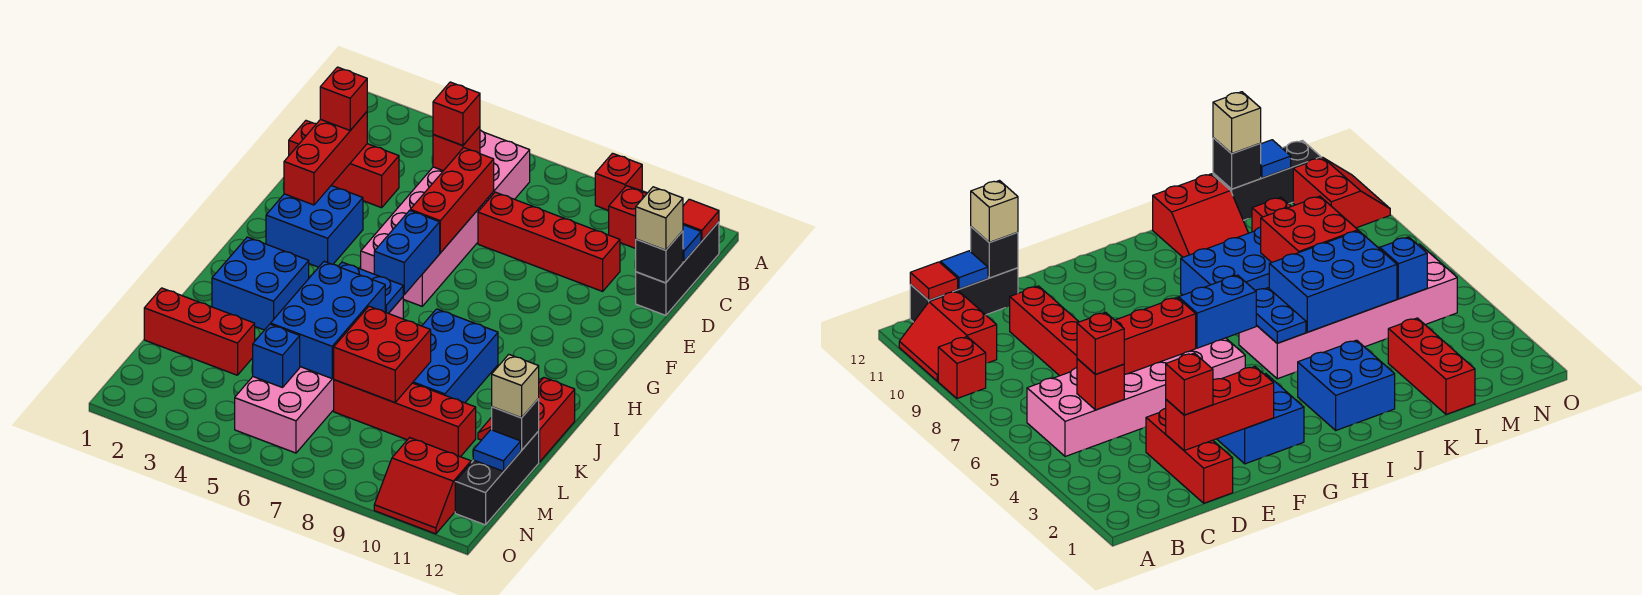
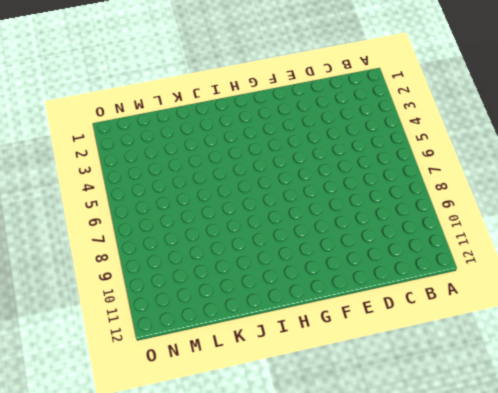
none -> red brick A9 level 1
none -> red slope A10:B11 level 1 top B
none -> pink brick B5:G6 level 1
none -> black brick B12:D12 level 1

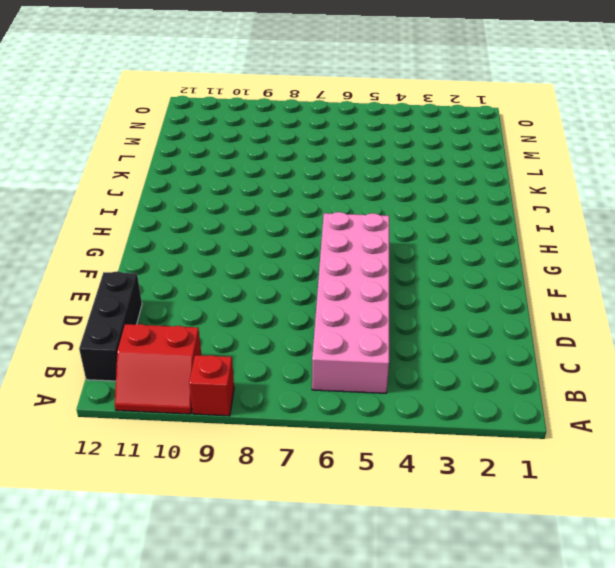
none -> red brick D1:D3 level 1
none -> red brick D7:D10 level 1
none -> blue brick F2:G3 level 1
none -> blue brick I2:J3 level 1

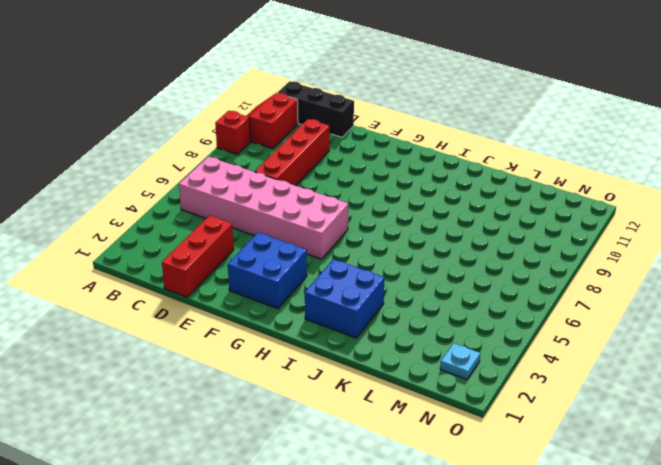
cyan plate N2 level 1 -> none
none -> pink brick I5:N6 level 1
none -> blue brick I8:K9 level 1
none -> red slope J11:K12 level 1 top 12
none -> red brick L1:L3 level 1

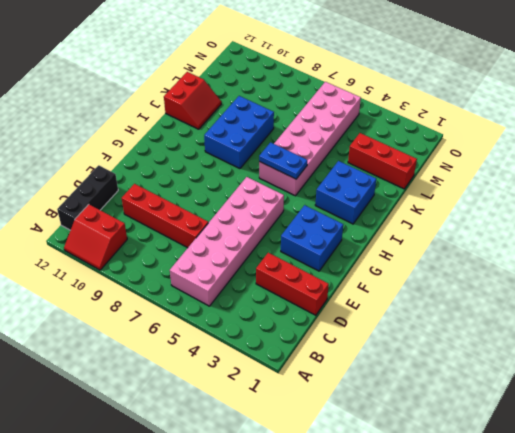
none -> red brick A9 level 1
none -> red brick L7:L10 level 1
none -> black brick L12:N12 level 1
none -> red slope N10:O11 level 1 top N

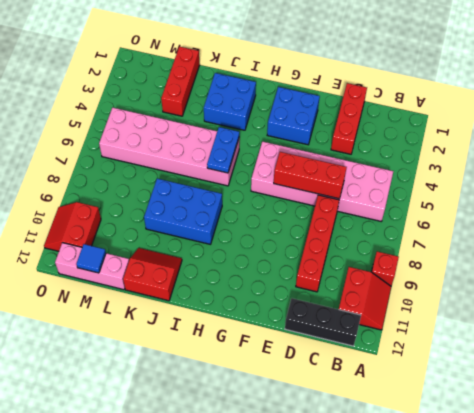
pink brick L12:N12 level 1 -> black brick L12:N12 level 1
none -> red brick L7:L10 level 1
none -> red tile B12 level 2
none -> red brick C5 level 2
none -> blue tile C12 level 2

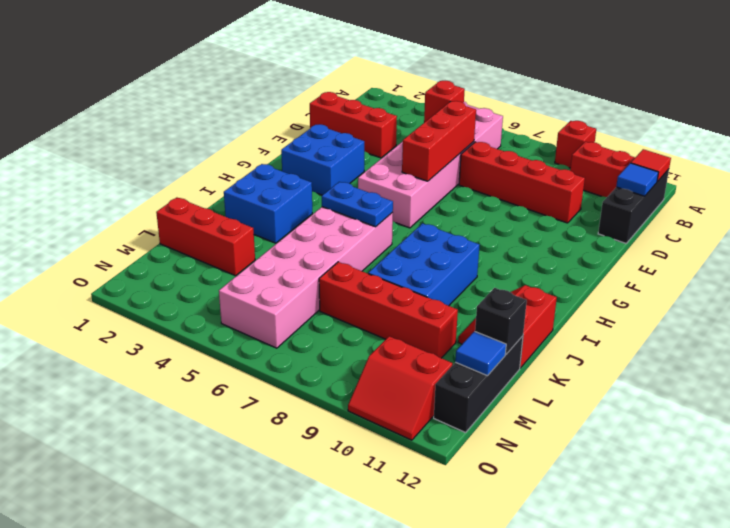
none -> red brick D2:F2 level 2
none -> black brick D12 level 2
none -> blue brick G6:H6 level 2
none -> blue brick J5:L6 level 2

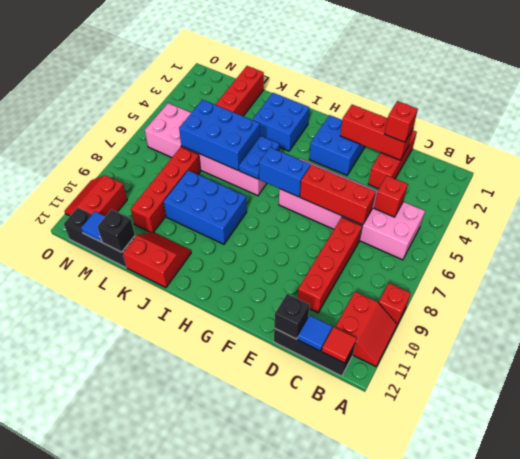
none -> red brick K7:L8 level 2
none -> blue brick M5 level 2
none -> red brick C5 level 3
none -> tan brick D12 level 3

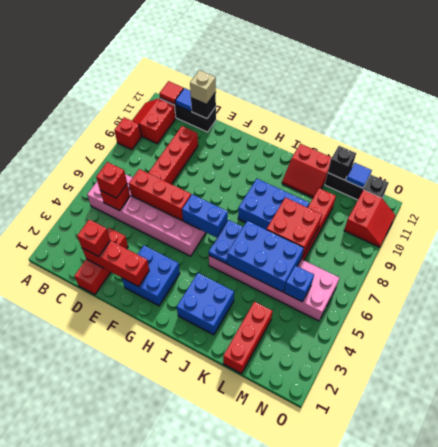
none -> tan brick L12 level 3

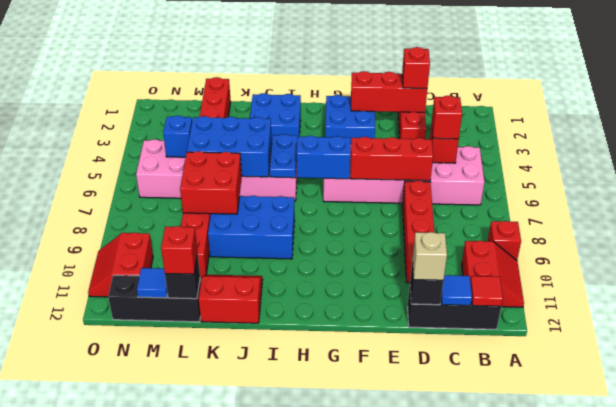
red brick L12 level 3 -> tan brick L12 level 3

